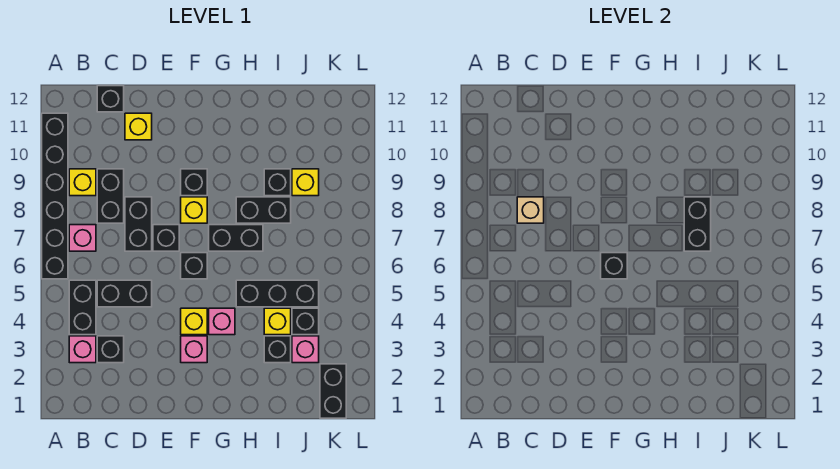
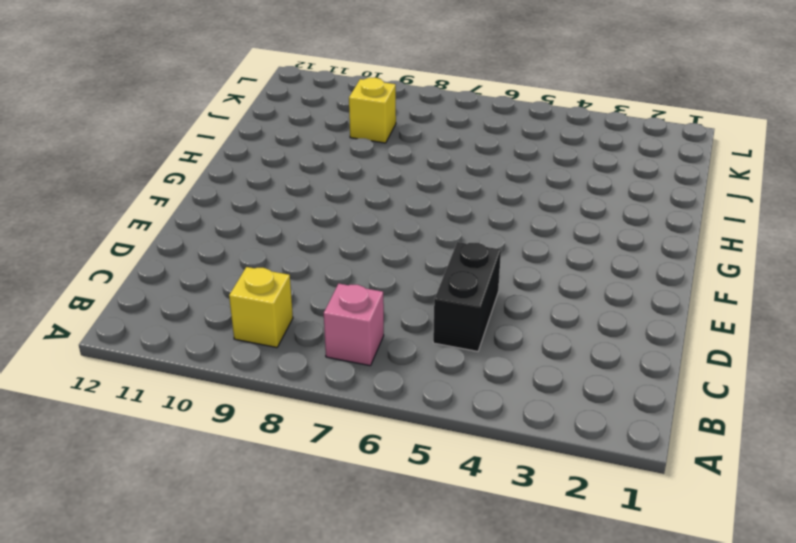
none -> black brick A6:A11 level 1
none -> pink brick B3 level 1
none -> black brick B4:B5 level 1
none -> black brick C3 level 1

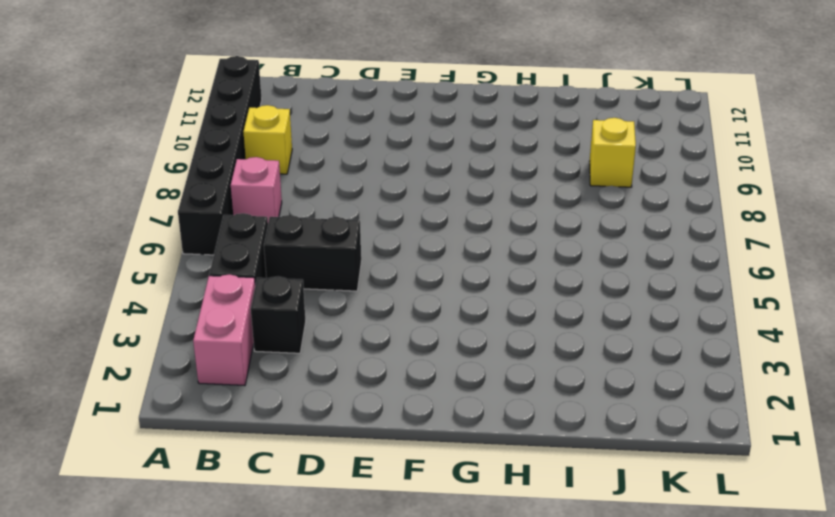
pink brick B2:B3 level 1 -> pink brick B3 level 1
none -> black brick C8:C9 level 1
none -> black brick C12 level 1
none -> black brick D7:D8 level 1
none -> yellow brick D11 level 1

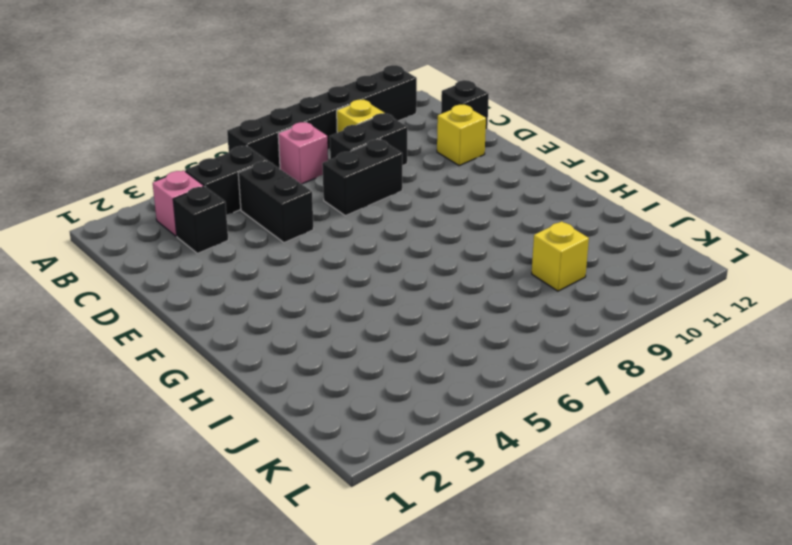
none -> black brick E7 level 1
none -> pink brick F3 level 1
none -> yellow brick F4 level 1
none -> black brick F6 level 1

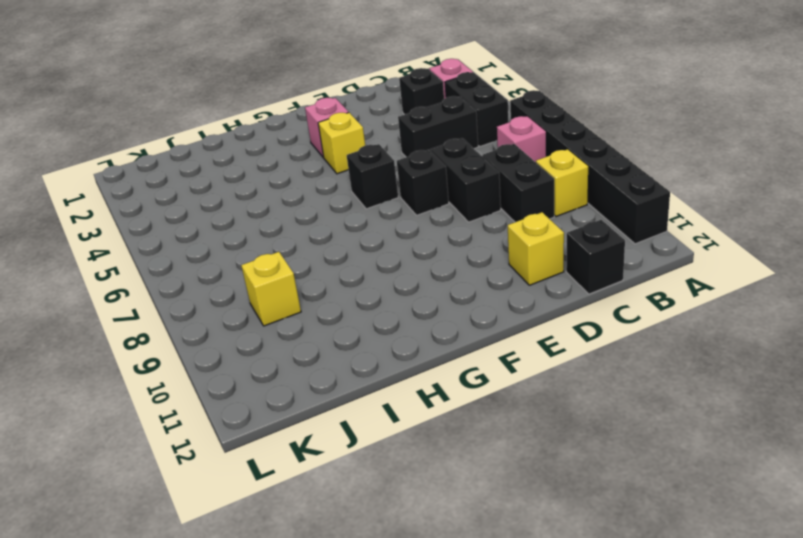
none -> yellow brick F8 level 1
none -> black brick F9 level 1
none -> pink brick G4 level 1
none -> black brick G7:H7 level 1

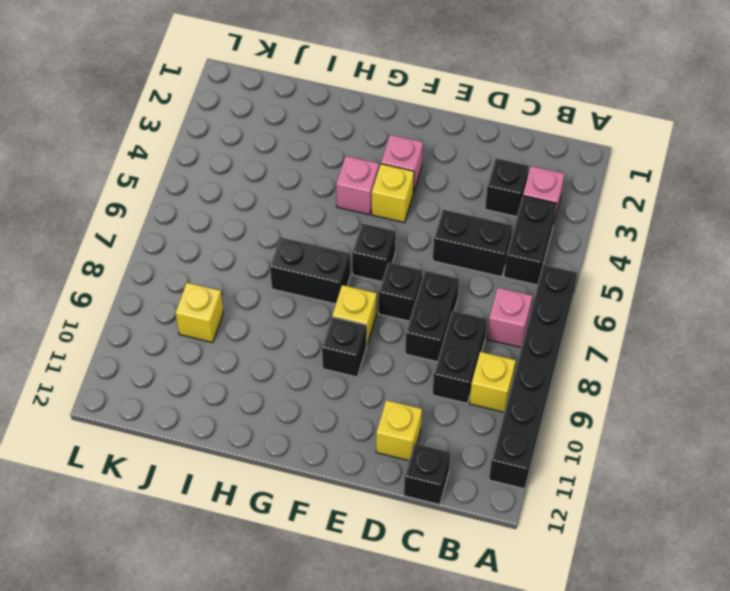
none -> black brick H5:J5 level 1
none -> black brick H8:I8 level 1
none -> black brick I3 level 1
none -> yellow brick I4 level 1

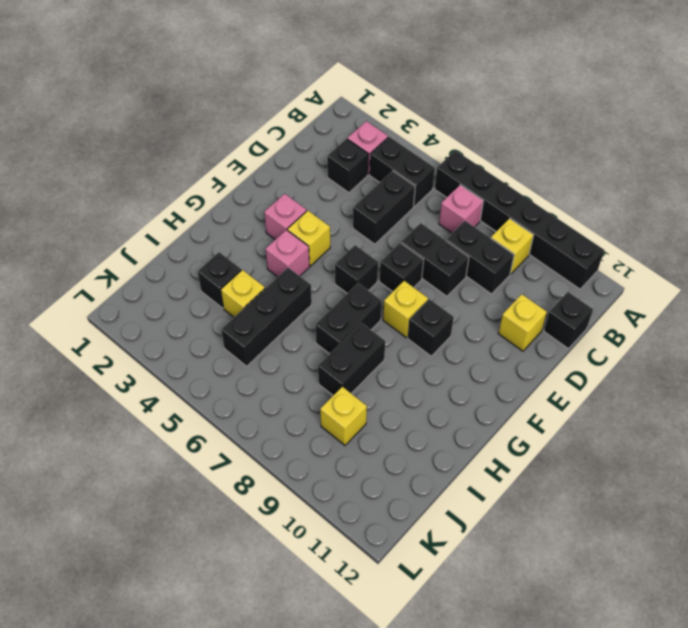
none -> black brick I9 level 1
none -> pink brick J3 level 1
none -> black brick J4 level 1
none -> black brick K1:K2 level 1

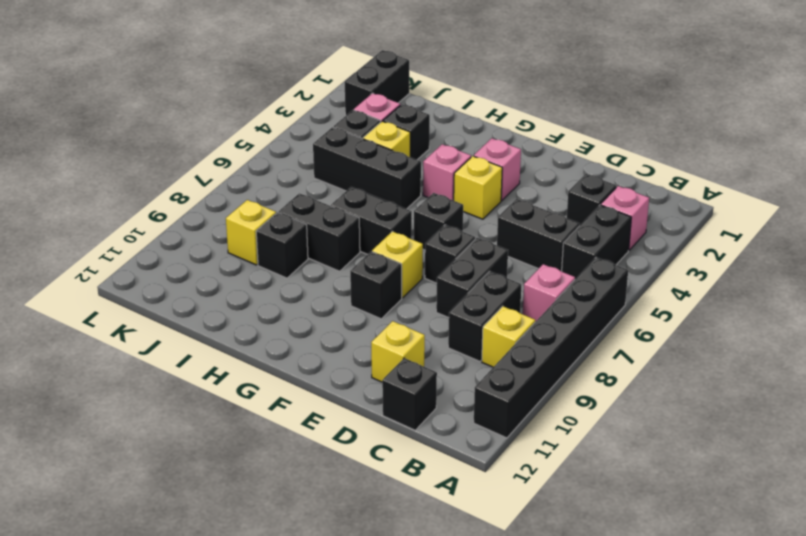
none -> tan brick C8 level 2
none -> black brick F6 level 2
none -> black brick I7:I8 level 2

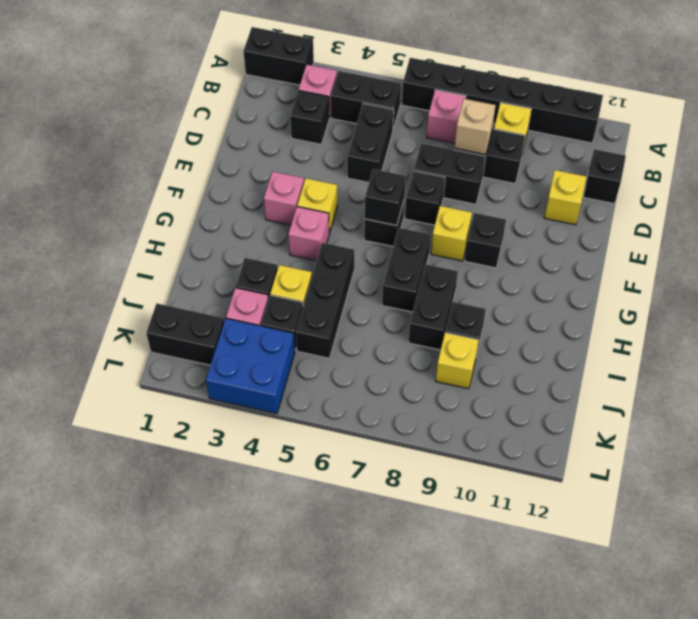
black brick A1:A2 level 1 -> black brick I7:I8 level 2
blue brick K3:L4 level 1 -> none

